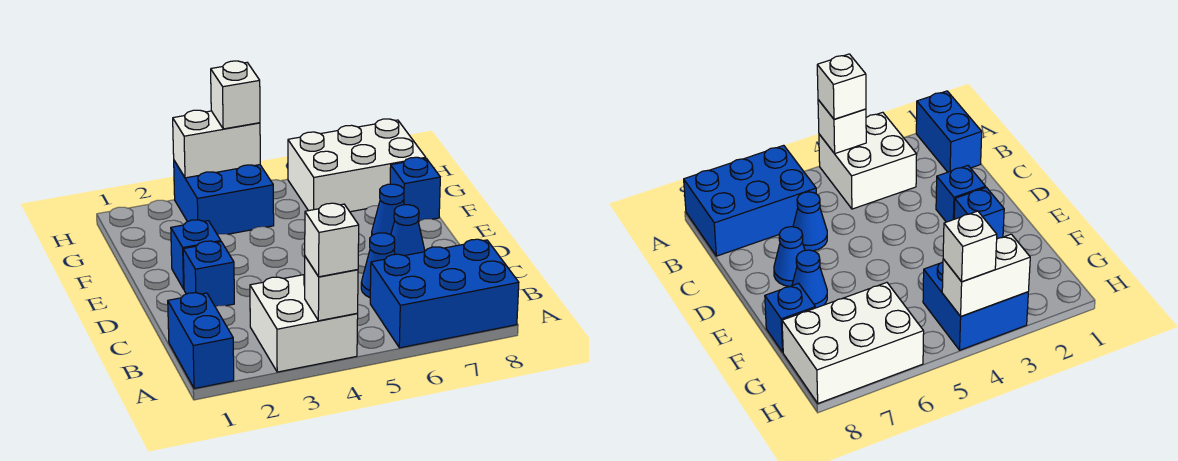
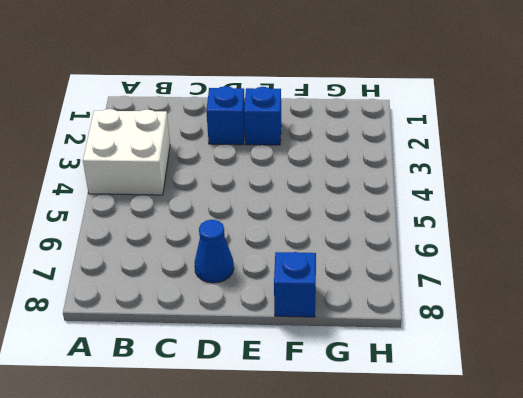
none -> blue brick A1:B1 level 1
none -> blue brick A6:B8 level 1
none -> blue cone C6 level 1

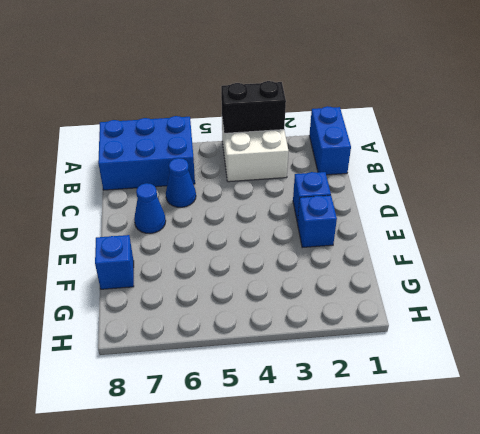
black brick A3:A4 level 2 -> white brick A4 level 2
none -> blue cone E7 level 1
none -> blue brick G3:H4 level 1
none -> white brick G6:H8 level 1

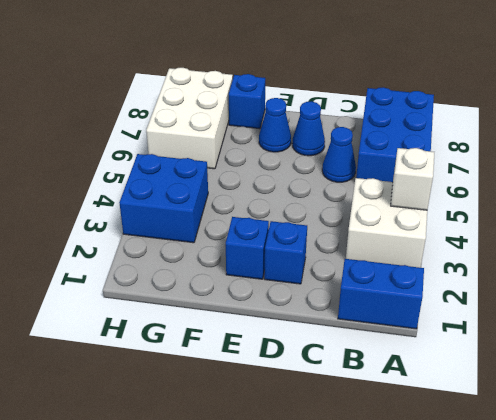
none -> white brick H3:H4 level 2
none -> white brick A4 level 3
none -> white brick H4 level 3

